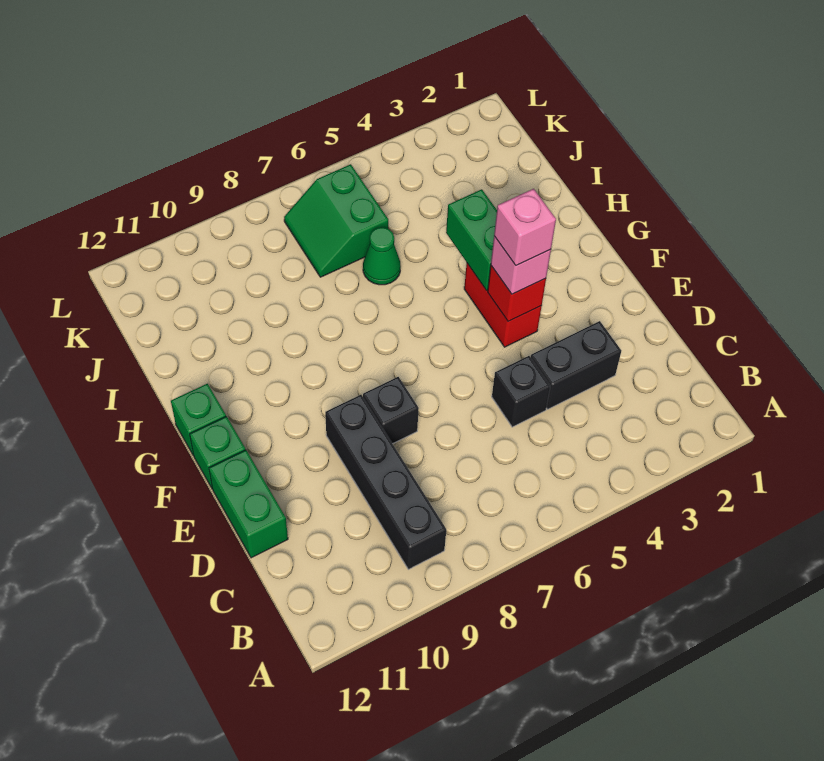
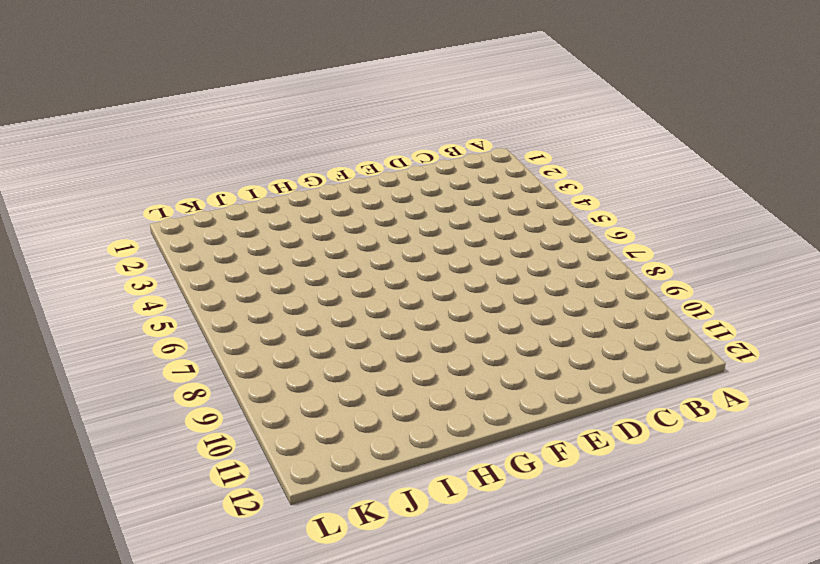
none -> black brick B9:E9 level 1
none -> black brick D3:D4 level 1
none -> black brick D5 level 1

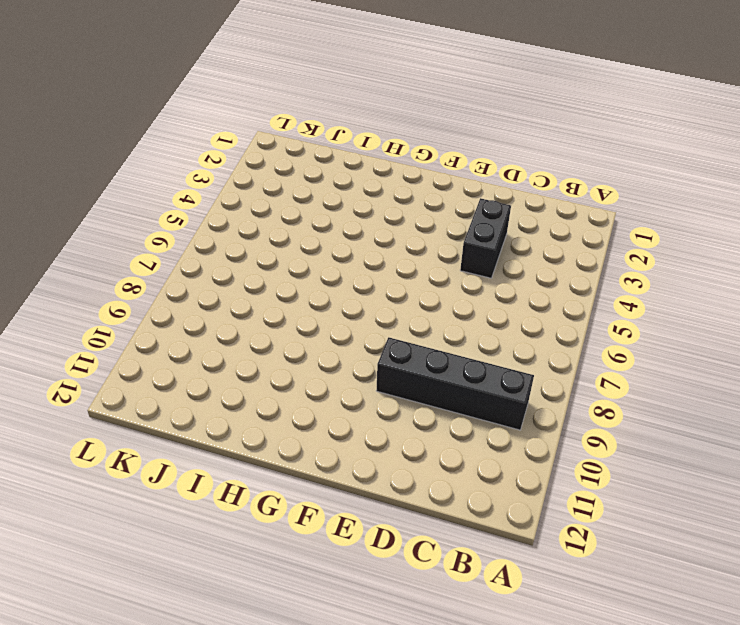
none -> black brick D5 level 1
none -> green brick D12:E12 level 1
none -> black brick E8 level 1

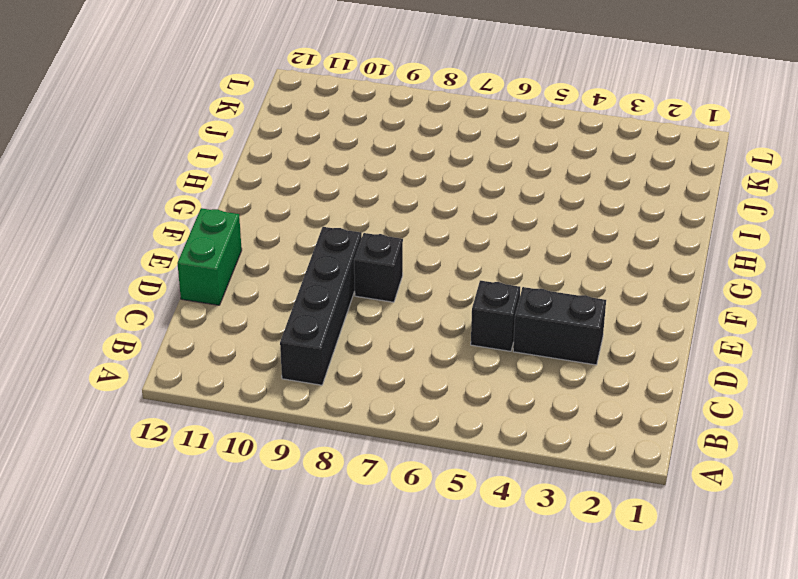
none -> red brick F4:G4 level 1
none -> green brick F12 level 1
none -> green brick G12 level 1

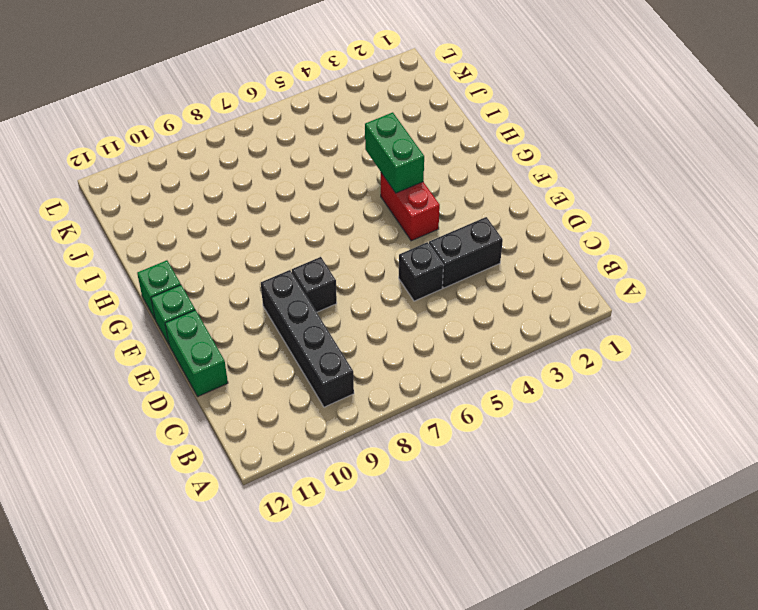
none -> green cone I6 level 1
none -> green slope J6:K7 level 1 top 6
none -> red brick F4 level 2

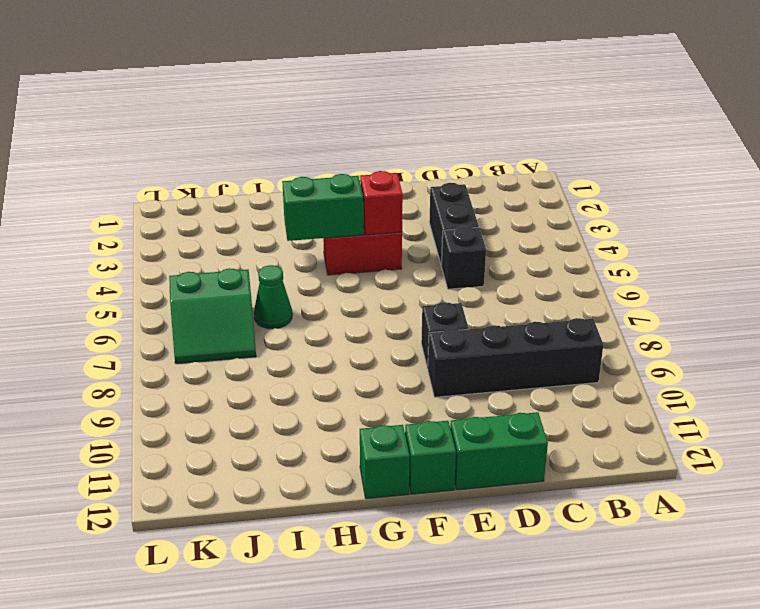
none -> pink brick F4 level 3
none -> pink brick F4 level 4

